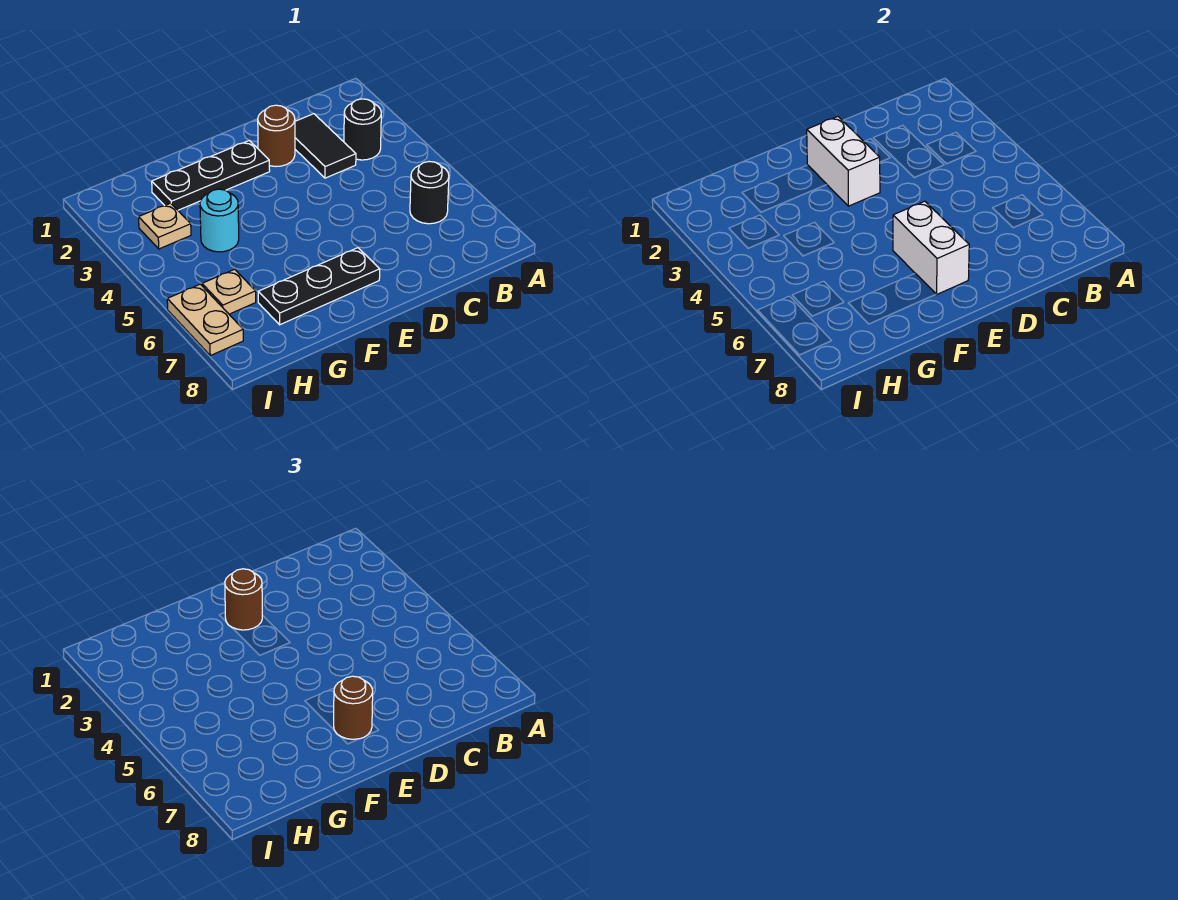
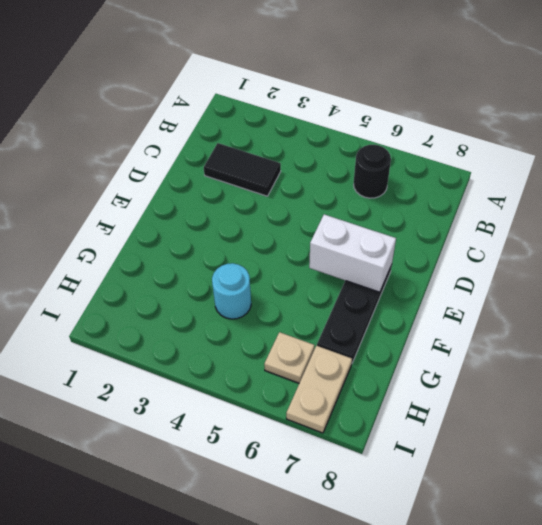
tan plate H7:I7 level 1 -> tan plate I6:I7 level 1
none -> black round brick B3 level 1
none -> brown round brick D2 level 1
none -> black plate E2:G2 level 1

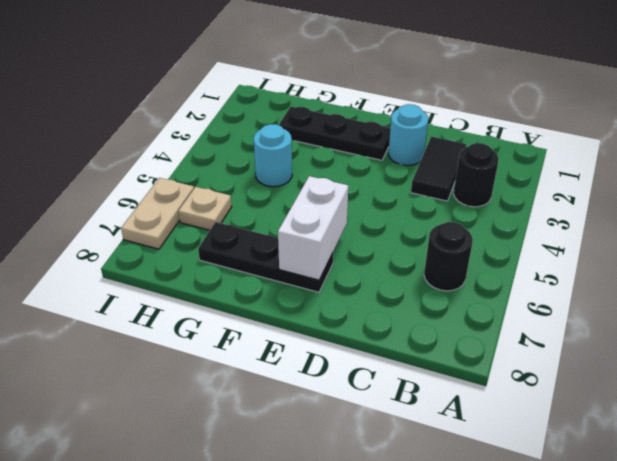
cyan round brick D2 level 1 -> brown round brick D2 level 1
none -> tan plate H3 level 1
none -> white brick E2:E3 level 2
none -> brown round brick E2 level 3

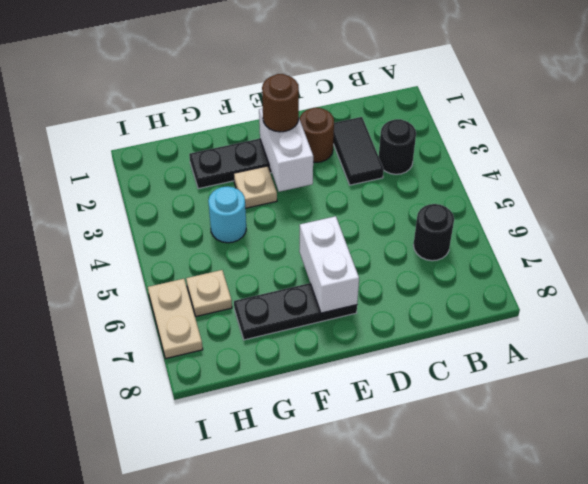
tan plate F3 level 1 -> tan plate H3 level 1
none -> brown round brick E7 level 3

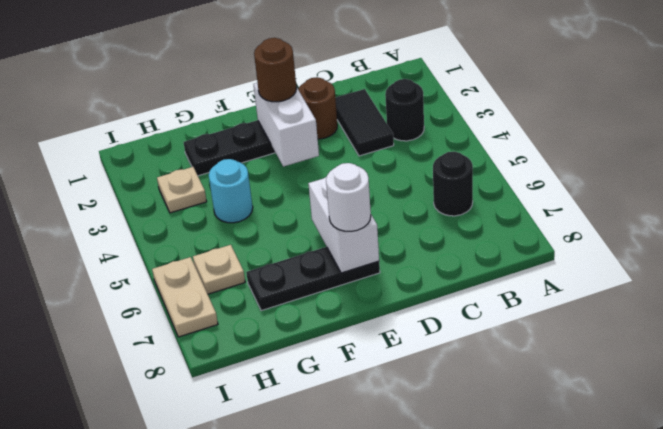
white round brick E7 level 3 -> brown round brick E7 level 3

